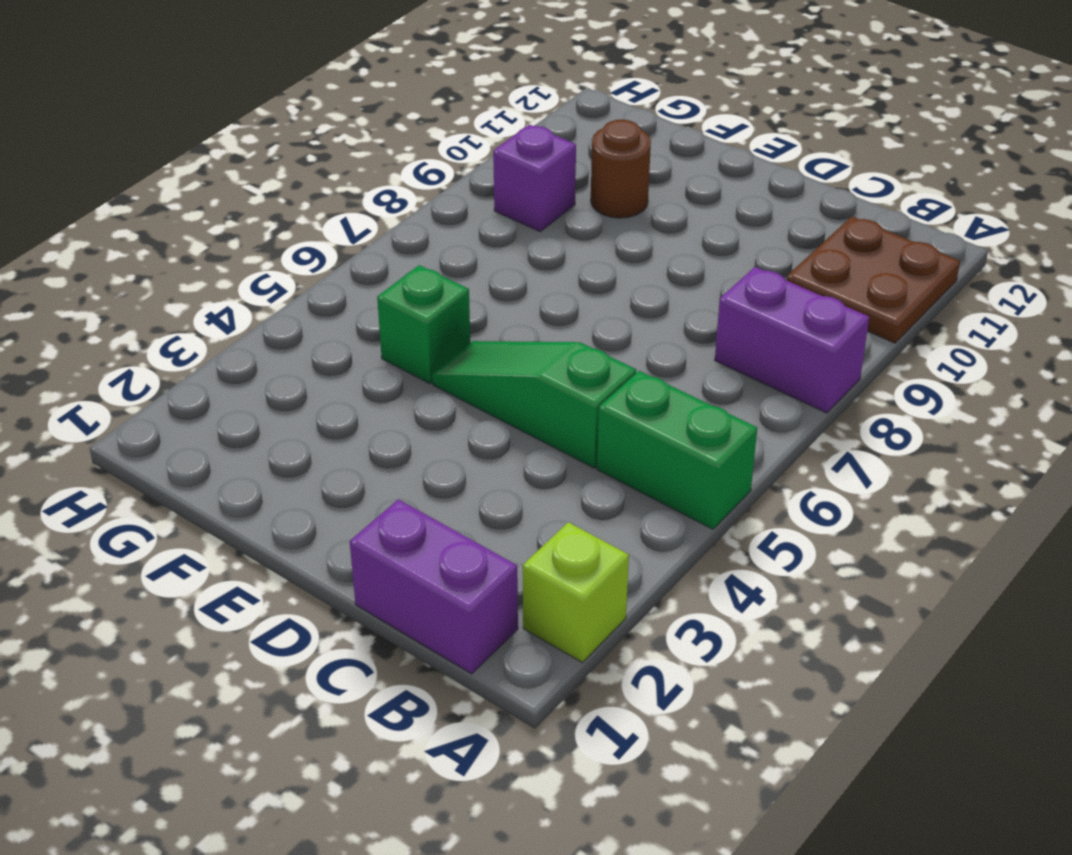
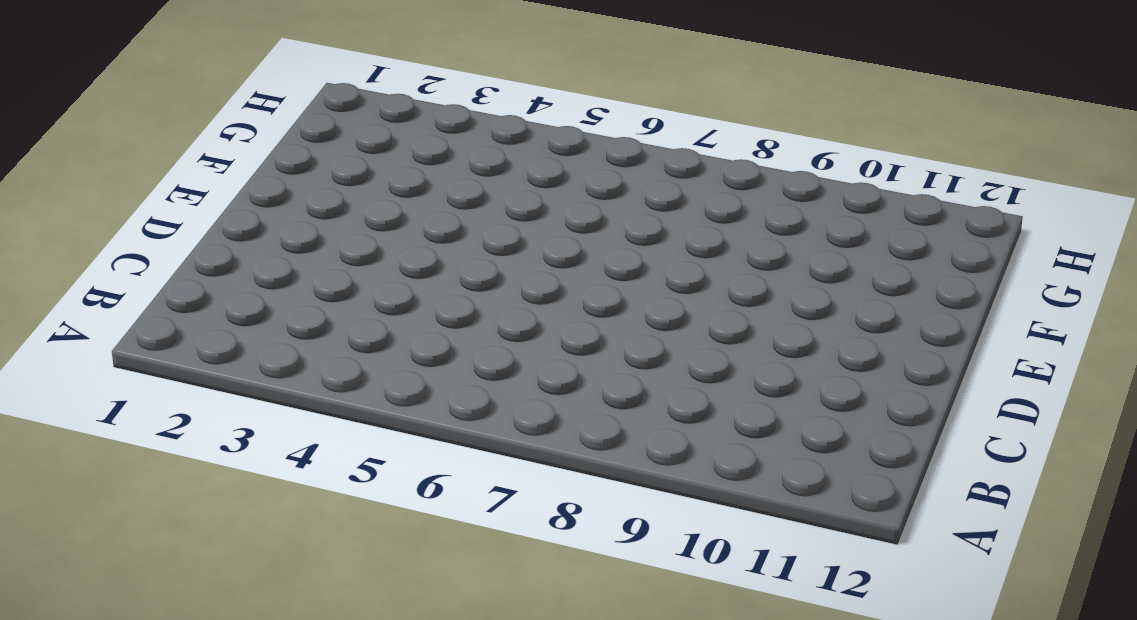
none -> lime brick A2 level 1
none -> green brick A5:B5 level 1

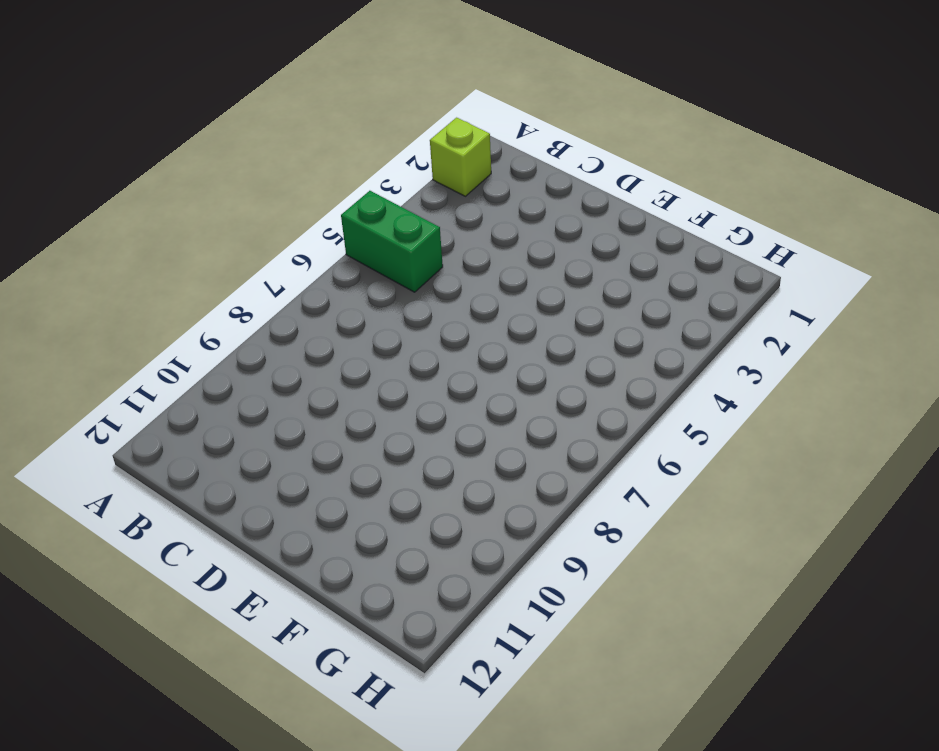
none -> purple brick A8:B8 level 1
none -> brown plate A10:B11 level 1

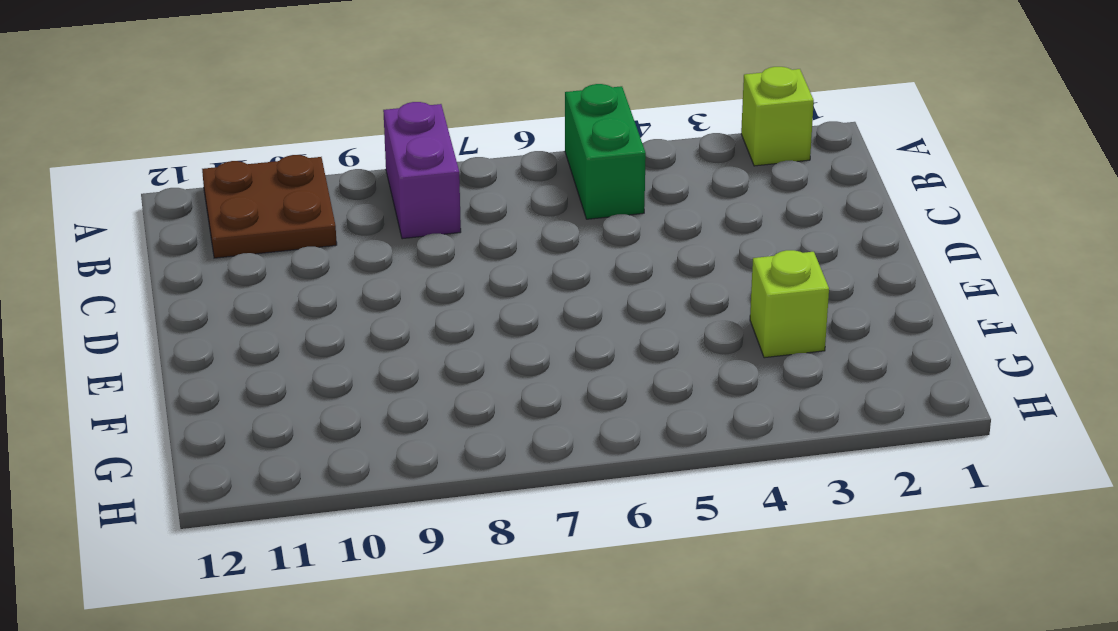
lime brick F3 level 1 -> none
none -> purple brick B1:C1 level 1
none -> green slope C5:E5 level 1 top C

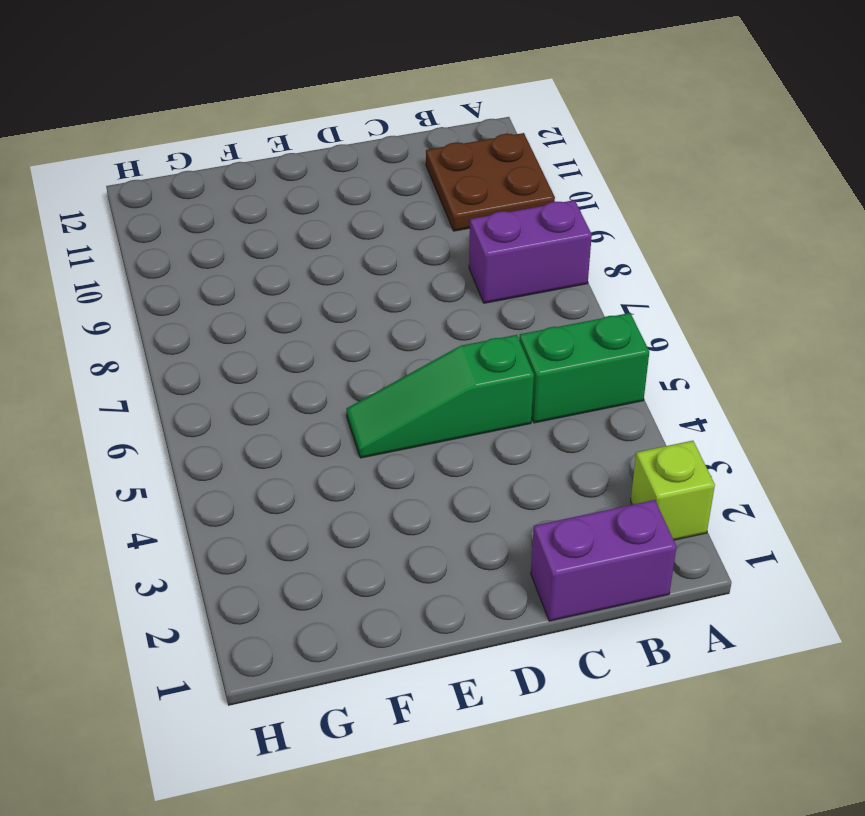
none -> green brick F5 level 1
none -> brown round brick F10 level 1

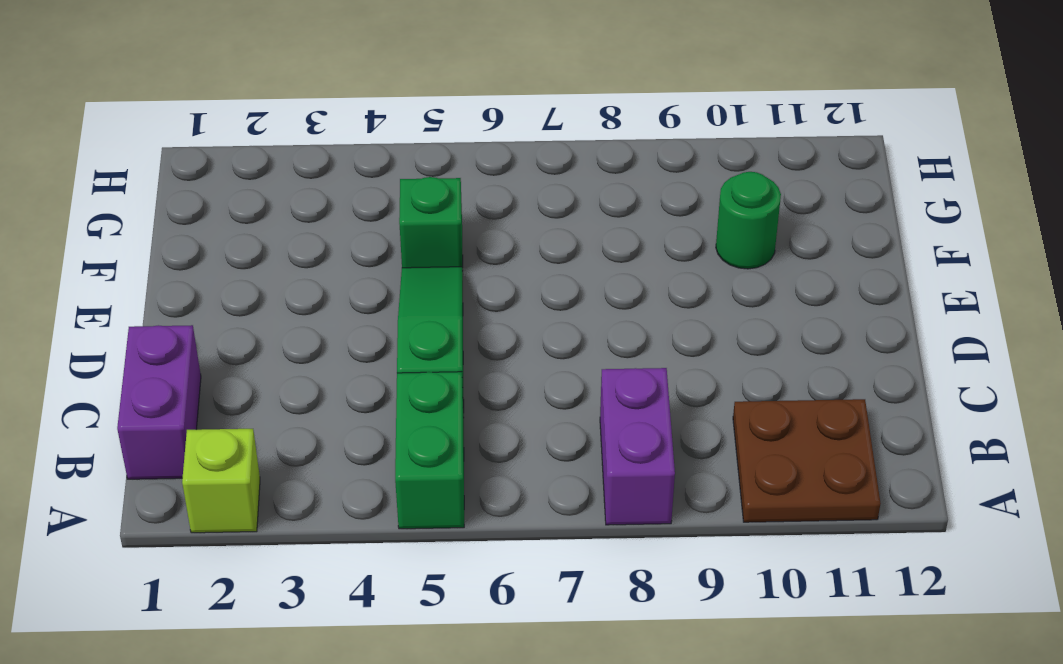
green round brick F10 level 1 -> brown round brick F10 level 1
none -> purple brick G9 level 1

